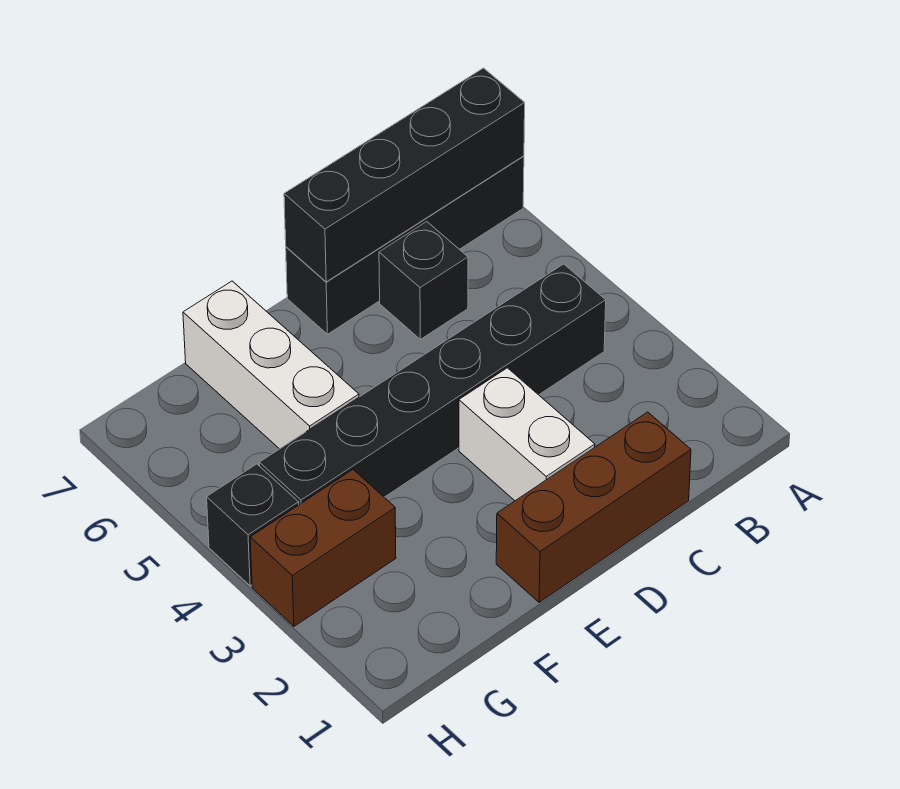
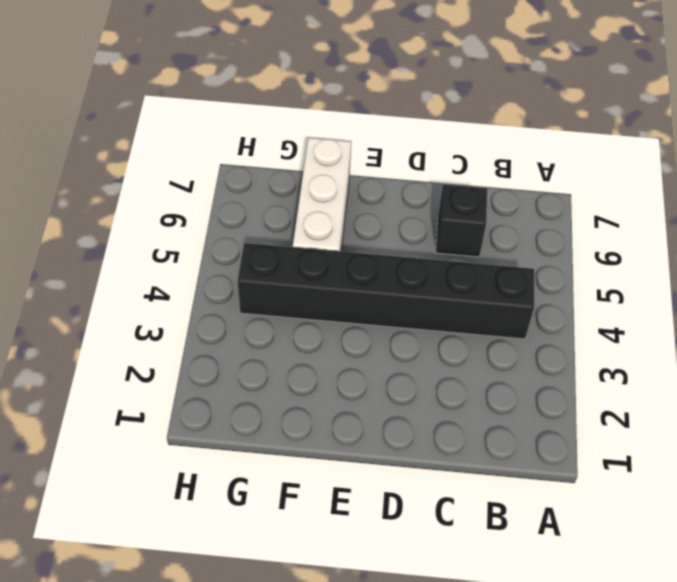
none -> black brick A7:D7 level 1
none -> brown brick C1:E1 level 1

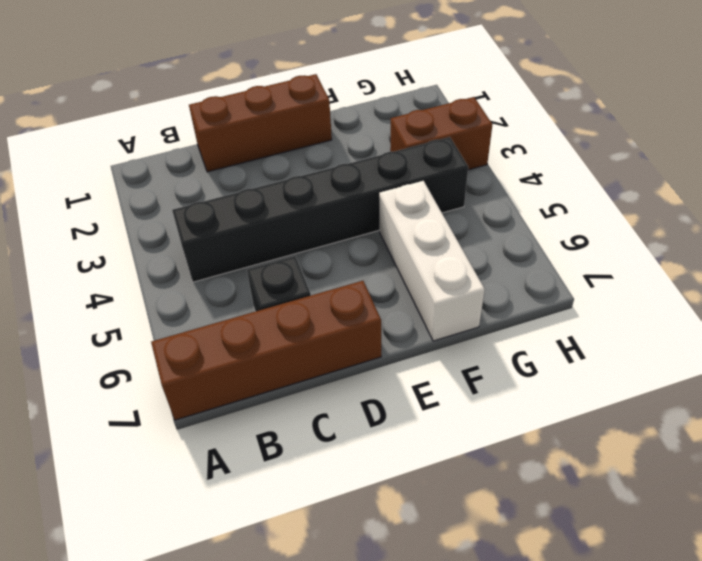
brown brick A7:D7 level 1 -> black brick A7:D7 level 1
none -> white brick D2:D3 level 1
none -> black brick H4 level 1

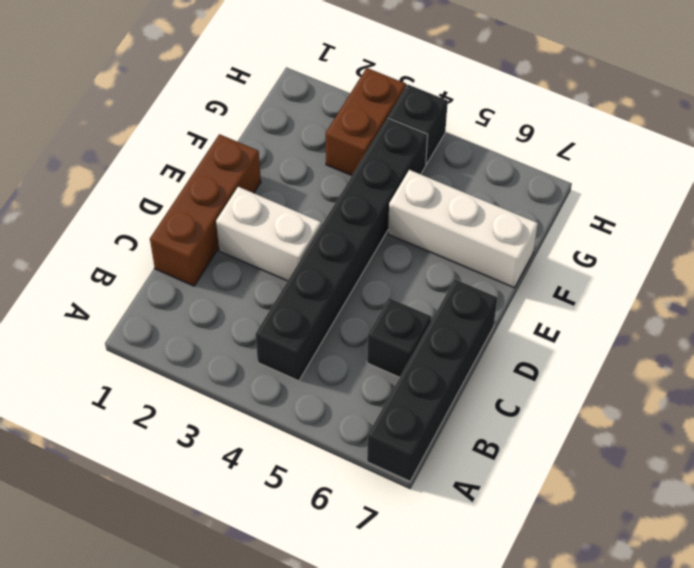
none -> black brick A7:D7 level 2

